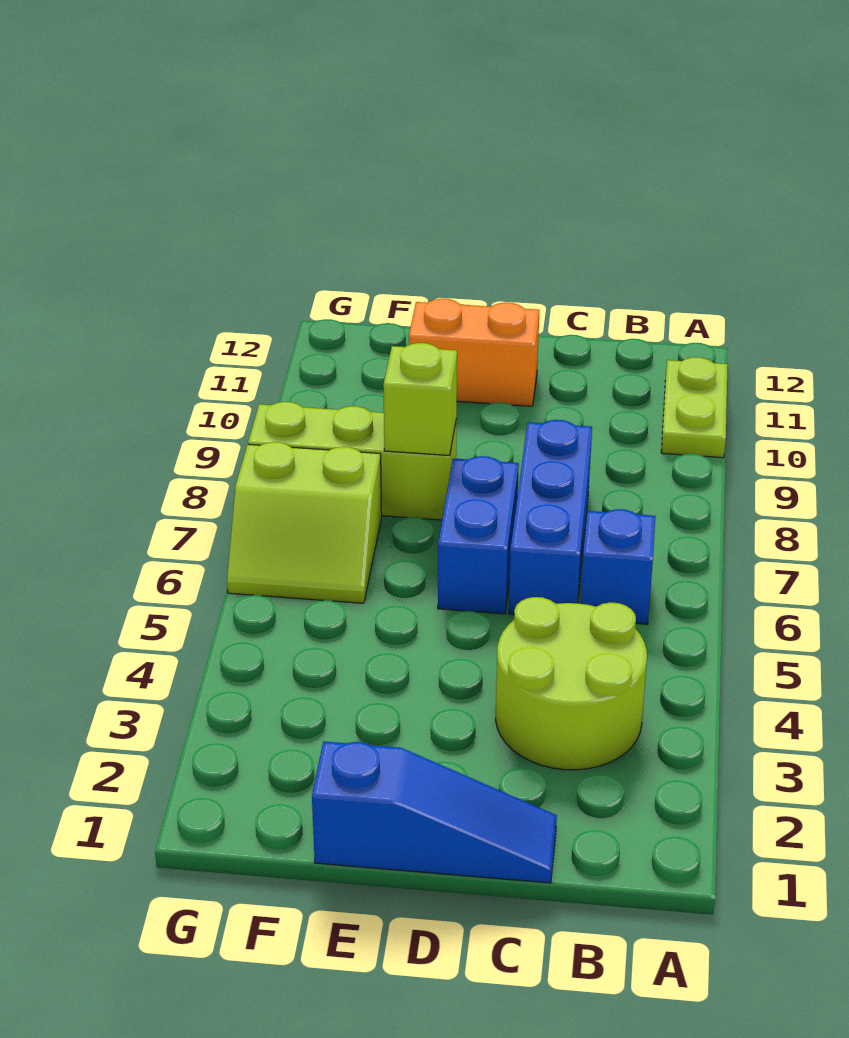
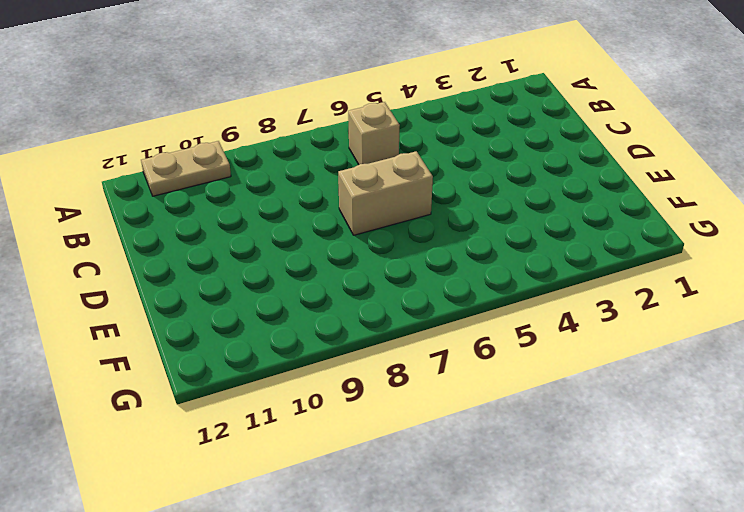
tan plate A10:A11 level 1 -> lime plate A10:A11 level 1
tan brick B6 level 1 -> blue brick B6 level 1
tan brick D6:D7 level 1 -> blue brick D6:D7 level 1
none -> lime round brick B3:C4 level 1
none -> blue slope C1:E1 level 1 top E

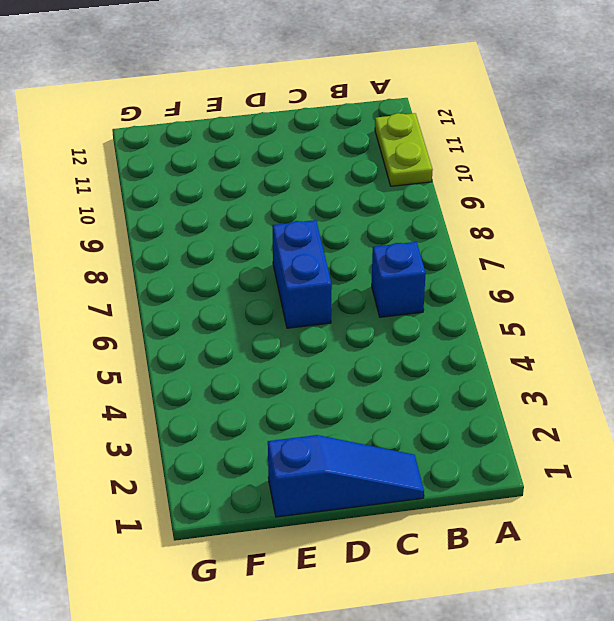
none -> lime round brick B3:C4 level 1
none -> blue brick C6:C8 level 1

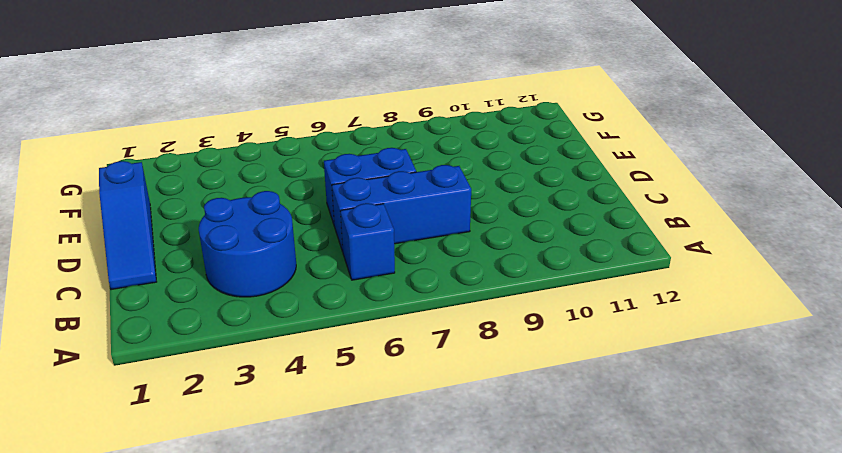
blue round brick B3:C4 level 1 -> lime round brick B3:C4 level 1
none -> lime plate A10:A11 level 1
none -> orange brick D11:E11 level 1

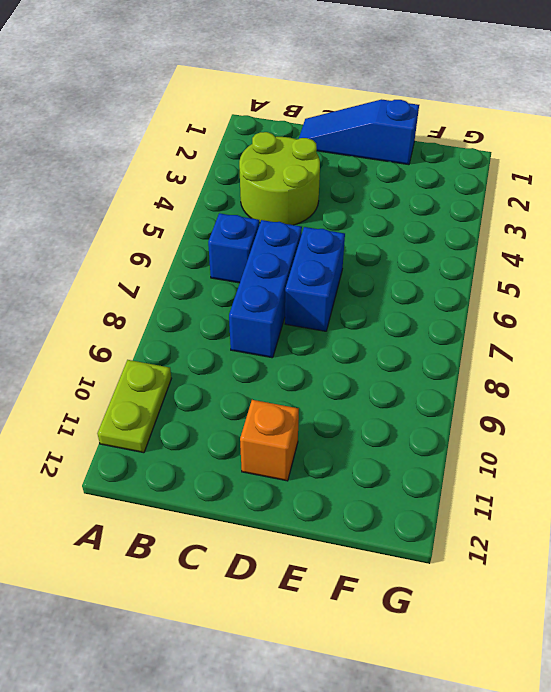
orange brick D11 level 1 -> orange brick D11:E11 level 1
none -> lime brick E8:G8 level 1
none -> lime slope F6:G7 level 1 top 7

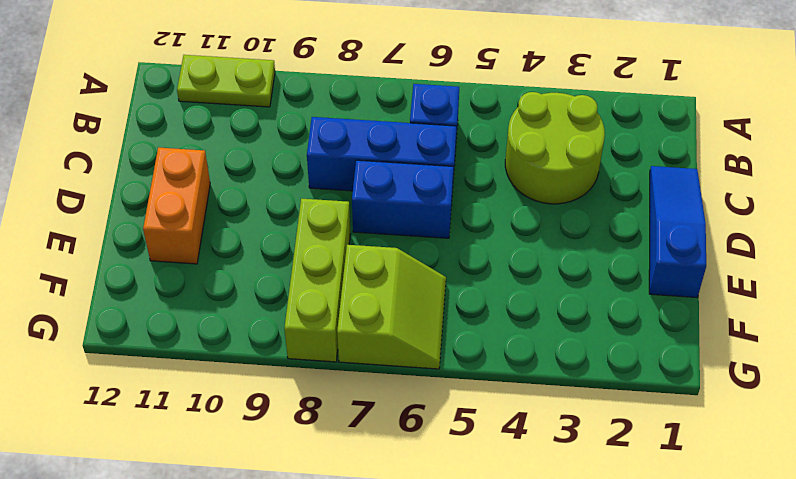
none -> lime brick E8 level 2

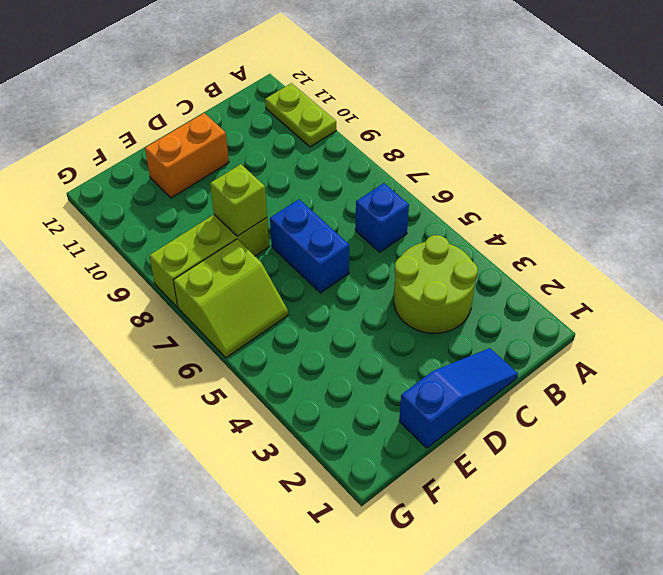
none -> blue brick C6:C8 level 1

